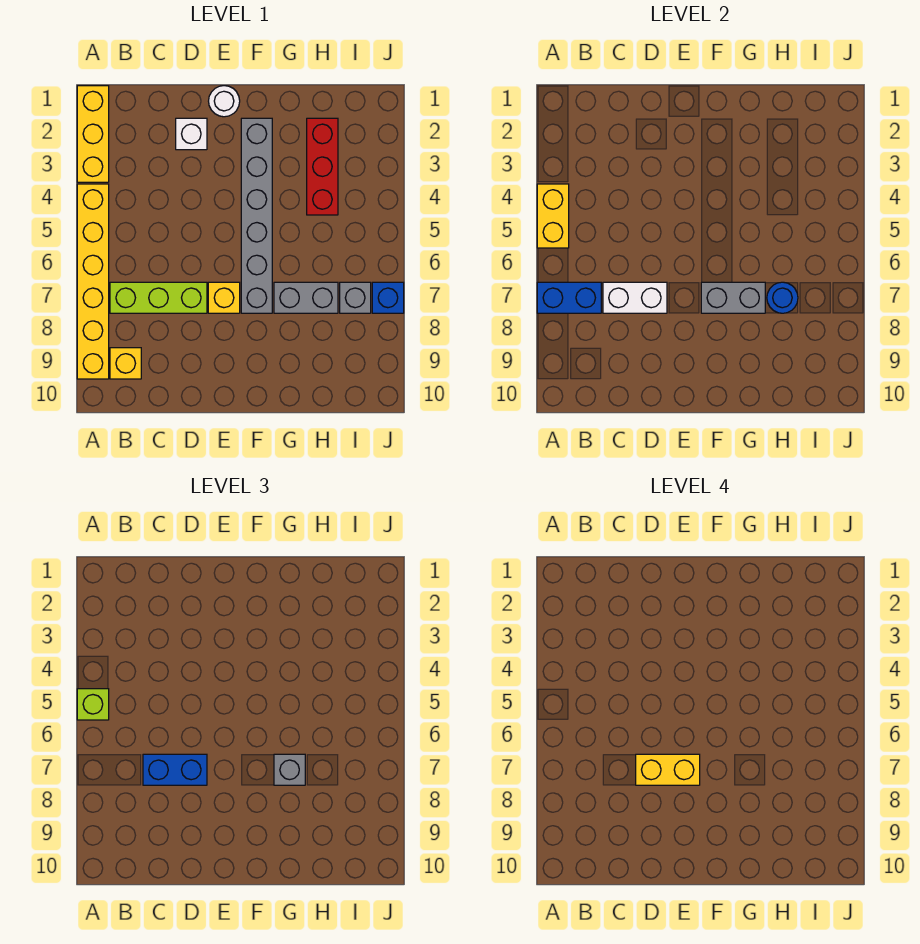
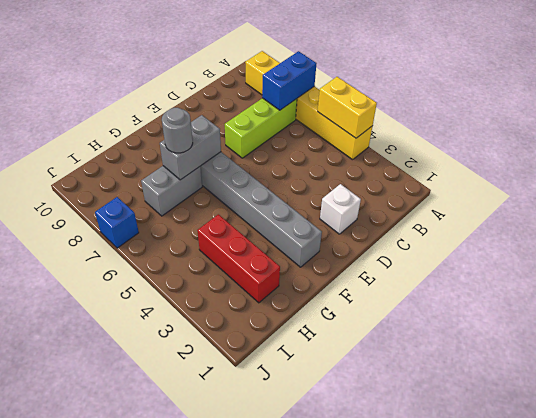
grey round brick G7 level 3 -> grey brick G7 level 3
none -> yellow brick A1:A3 level 1
none -> yellow brick B9 level 1
none -> white round brick E1 level 1

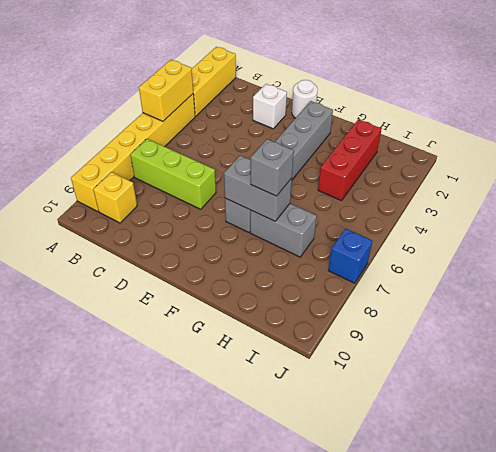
none -> yellow brick E7 level 1
none -> grey brick I7 level 1
none -> blue brick A7:B7 level 2

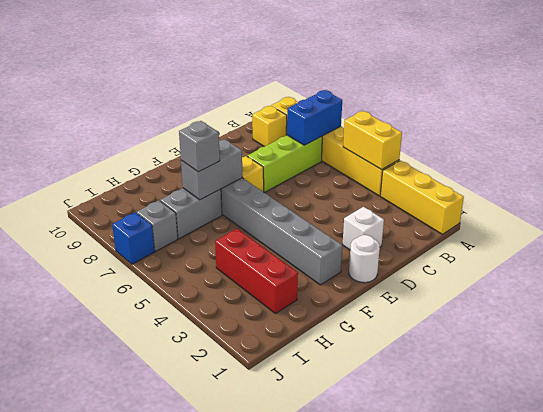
none -> white brick C7:D7 level 2
none -> blue round brick H7 level 2
none -> lime brick A5 level 3

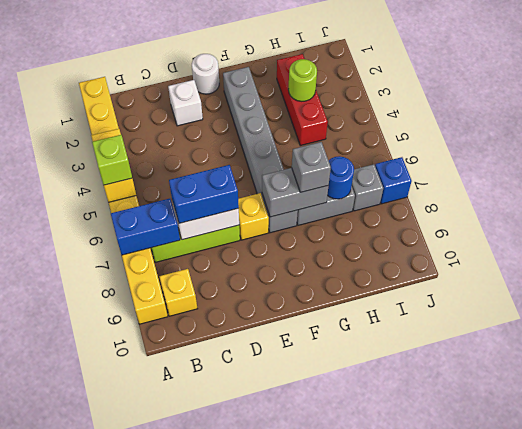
lime round brick H3 level 2 -> none
none -> yellow brick D7:E7 level 4

